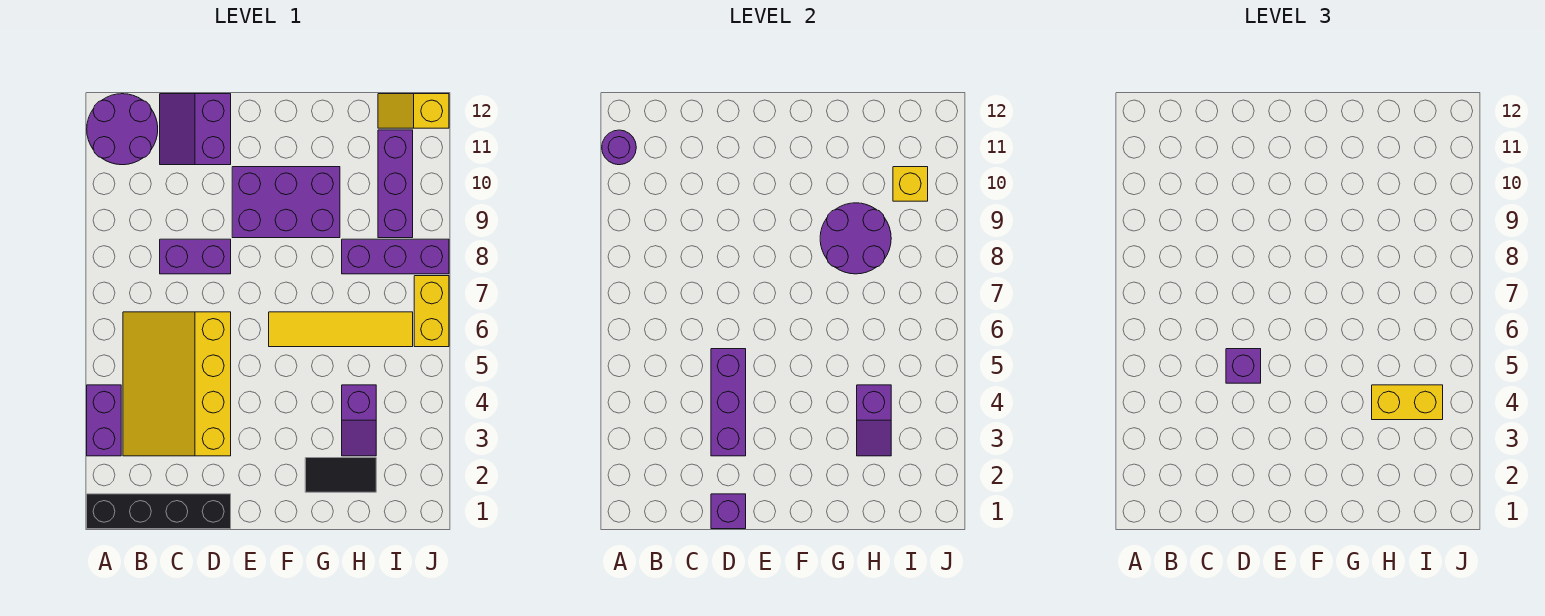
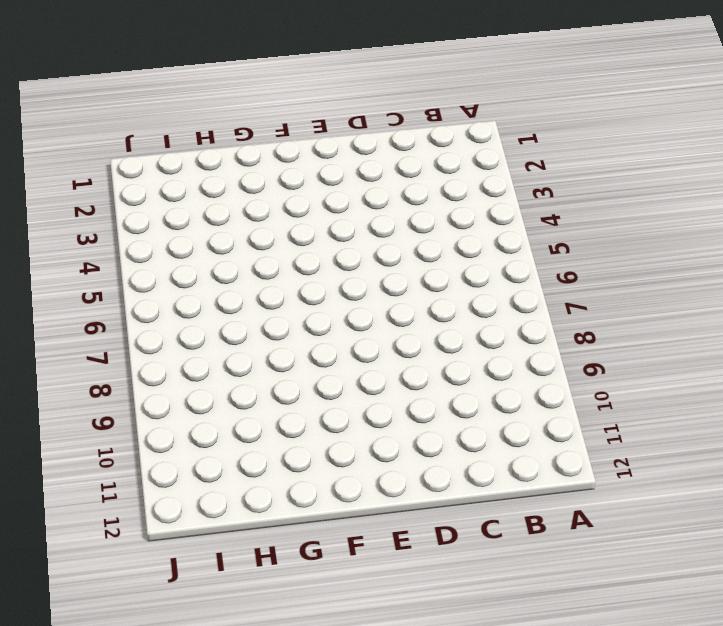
none -> black brick A1:D1 level 1
none -> purple brick A3:A4 level 1
none -> purple round brick A11:B12 level 1

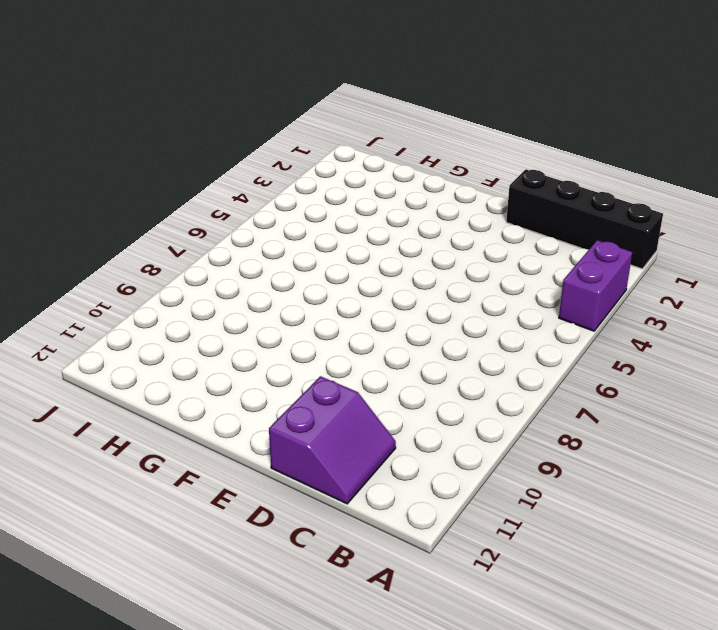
none -> purple round brick A11:B12 level 1
none -> yellow slope B3:D6 level 1 top D
none -> purple brick C8:D8 level 1

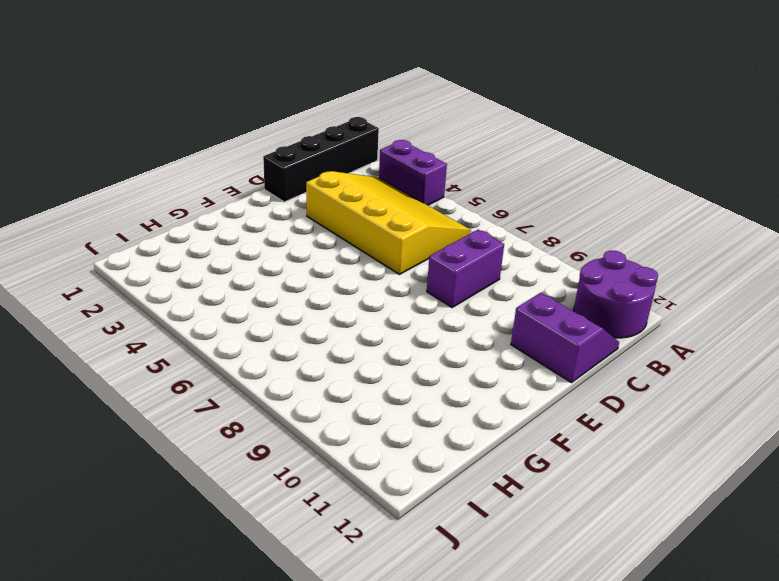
none -> purple brick E9:G10 level 1
none -> yellow tile F6:I6 level 1
none -> black tile G2:H2 level 1

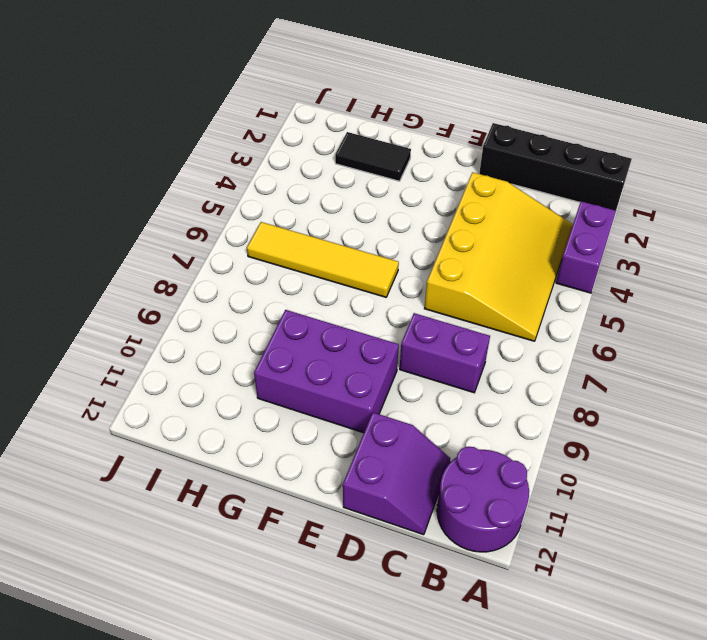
none -> purple slope H3:H4 level 1 top 4
none -> purple brick H8:J8 level 1
none -> purple brick I9:I11 level 1

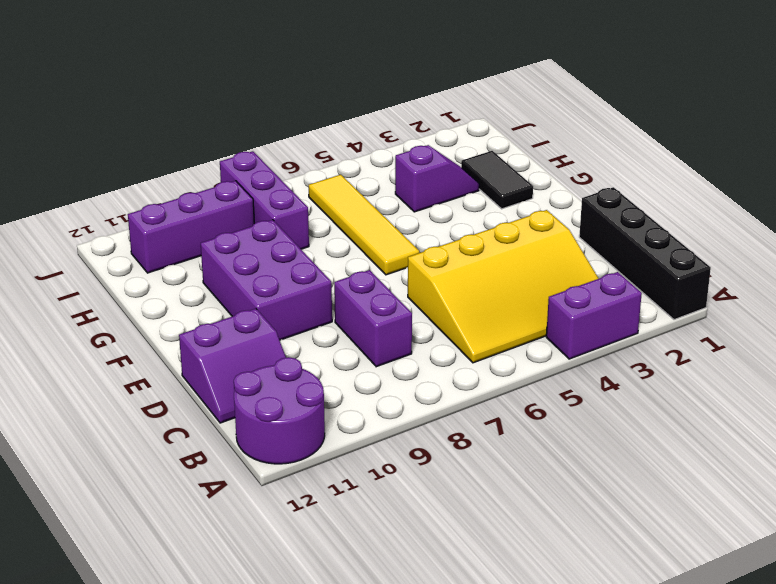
none -> yellow slope I12:J12 level 1 top J
none -> yellow brick J6:J7 level 1
none -> purple round brick A11 level 2

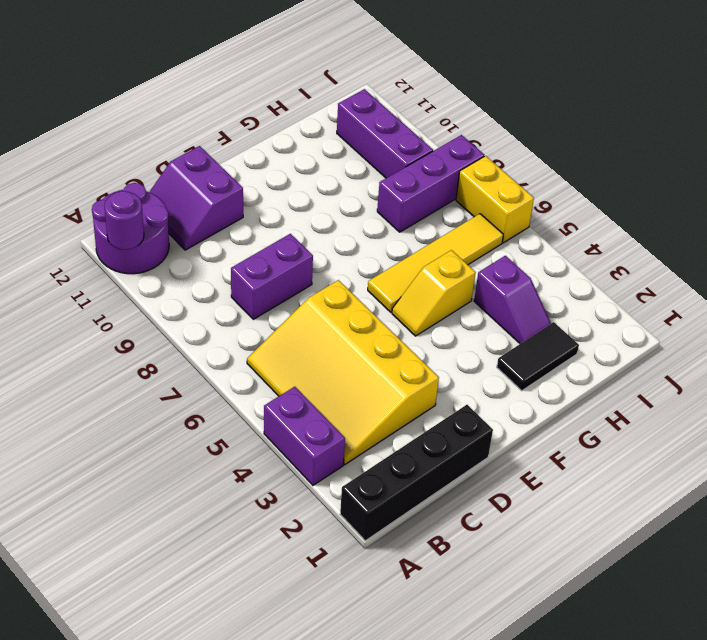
yellow slope F5:G5 level 1 top G -> yellow slope I12:J12 level 1 top J
none -> purple brick E9:G10 level 1
none -> purple brick D1 level 2
none -> purple brick D3:D5 level 2

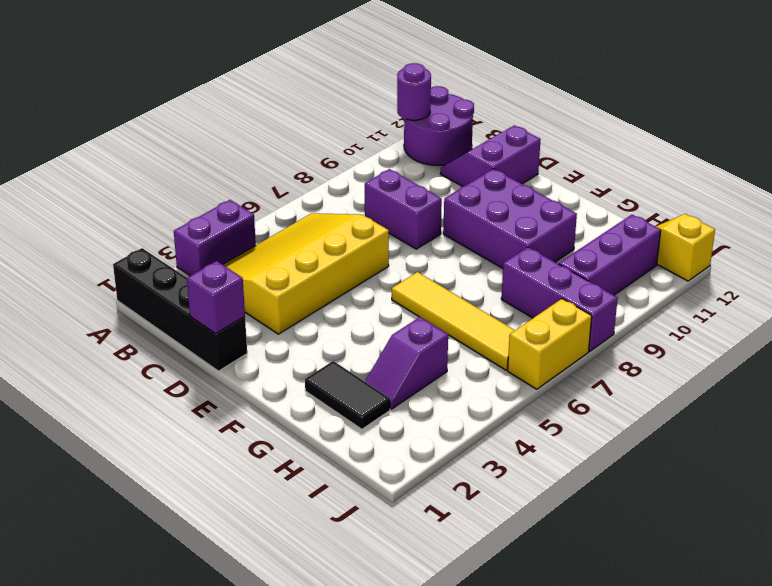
none -> purple brick D3:D5 level 2
none -> purple round brick G8:H9 level 2
none -> purple slope H3:H4 level 2 top 4

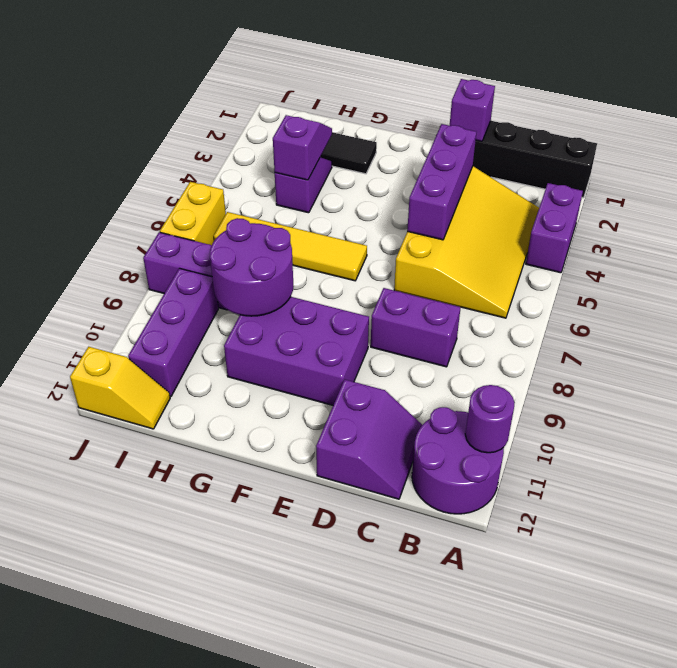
none -> yellow brick I10 level 2
none -> purple brick D5 level 3
none -> yellow brick H4:I4 level 3

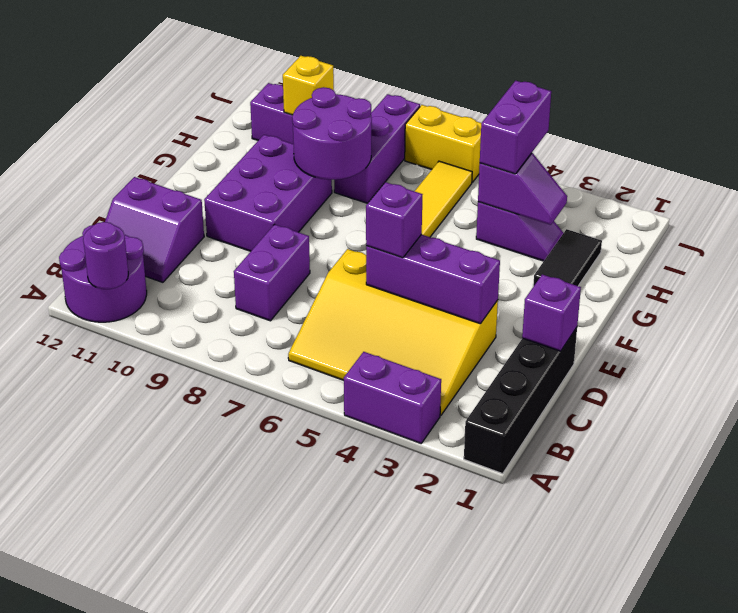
purple brick H4:I4 level 3 -> yellow brick H4:I4 level 3
none -> yellow slope I12:J12 level 1 top J

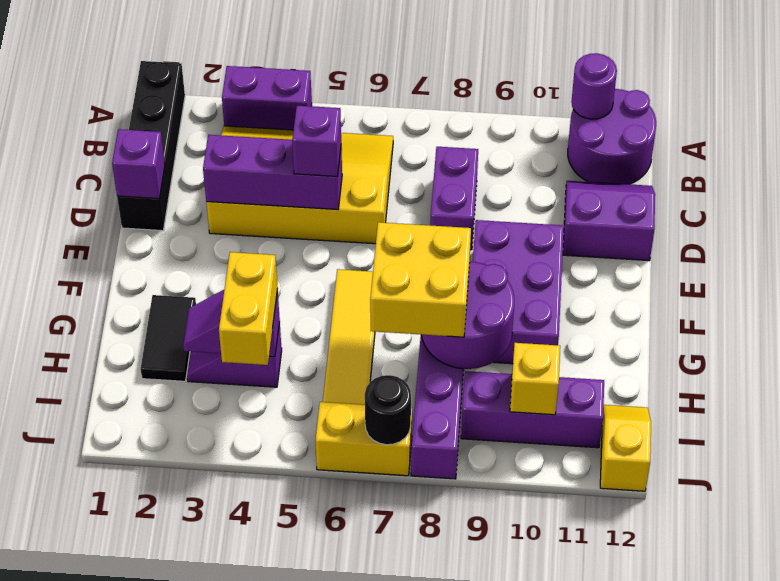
yellow brick G7:H8 level 3 -> none
black round brick J7 level 2 -> none

